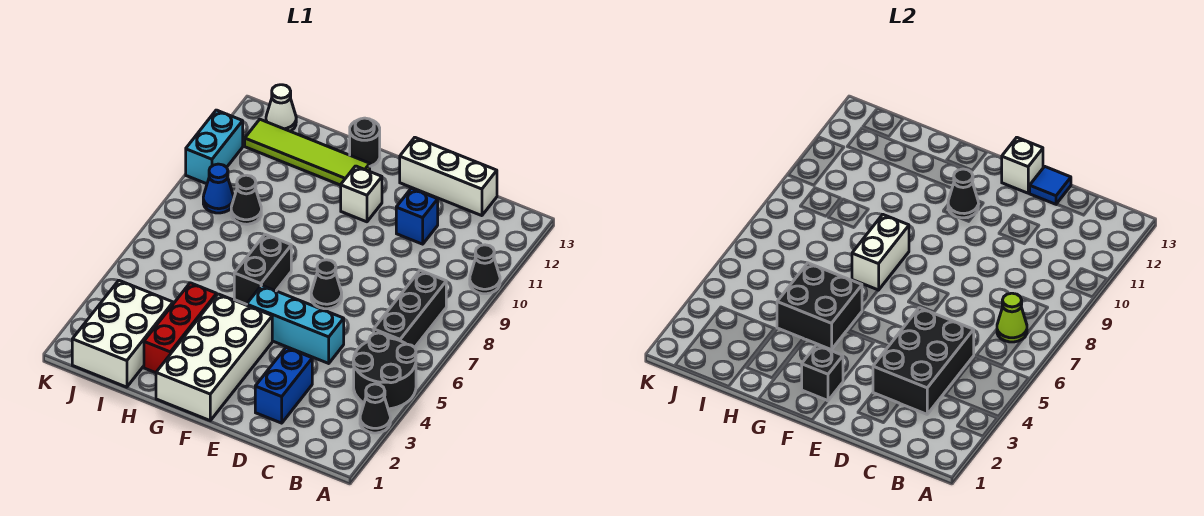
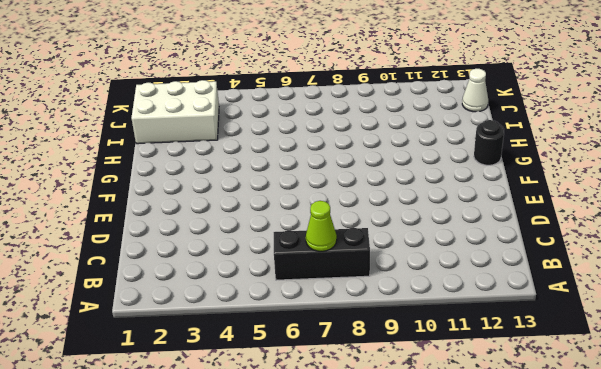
none -> black cone A3 level 1
none -> black round brick A4:B5 level 1
none -> black cone A10 level 1

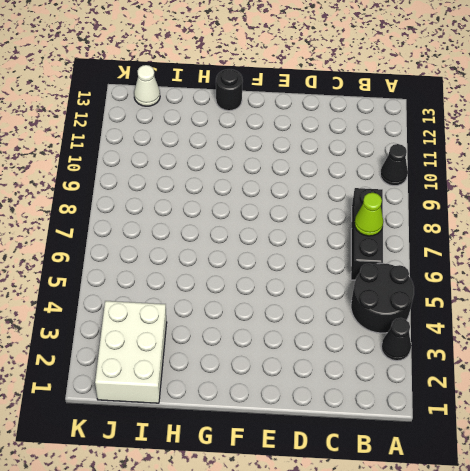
none -> white brick C13:E13 level 1
none -> blue brick D2:D3 level 1
none -> cyan brick D5:F5 level 1

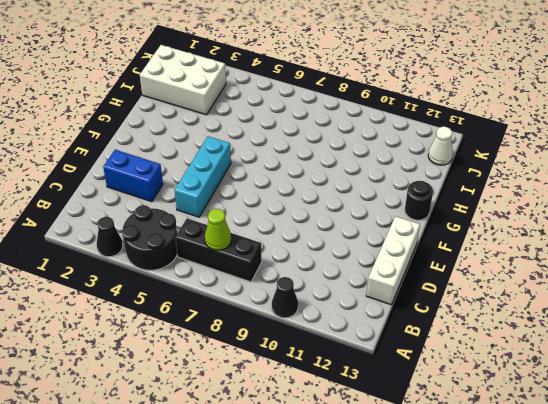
none -> blue brick D11 level 1
none -> black cone E7 level 1
none -> white brick F1:G4 level 1

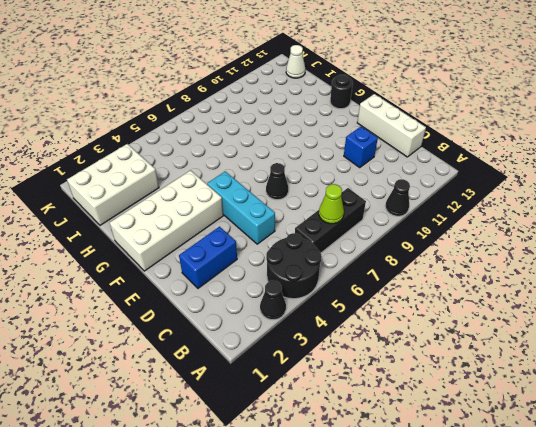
none -> white brick F11 level 1
none -> black brick G6:G7 level 1
none -> lime tile G12:J12 level 1

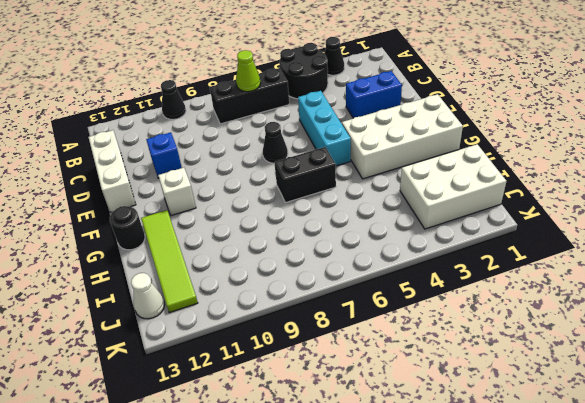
none -> red brick H2:H4 level 1
none -> black cone I9 level 1
none -> blue cone J9 level 1

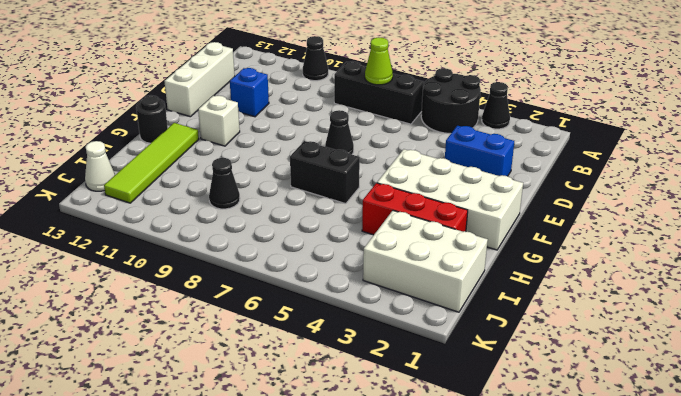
none -> cyan brick D5:F5 level 1
none -> blue cone J9 level 1
none -> cyan brick K10:K11 level 1

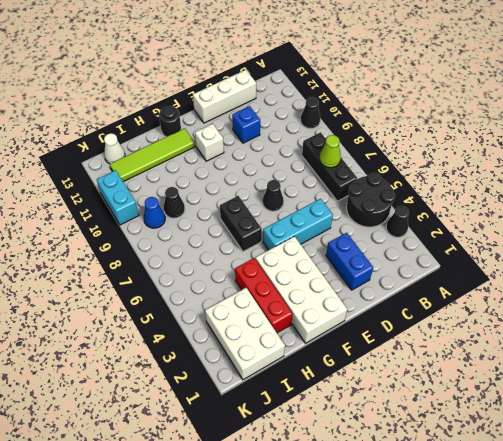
none -> black brick C3:D5 level 2
none -> blue tile D13 level 2
none -> white brick E13 level 2

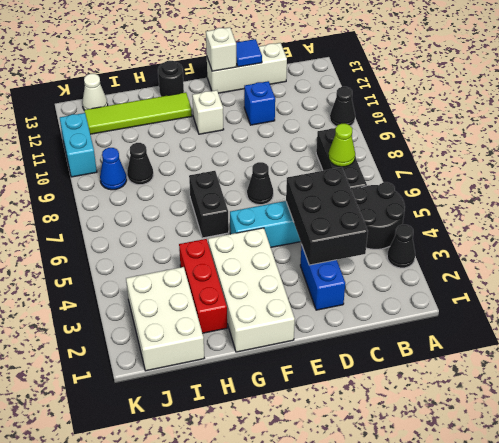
none -> black brick F2 level 2
none -> black cone F11 level 2
none -> black brick G4:H5 level 2

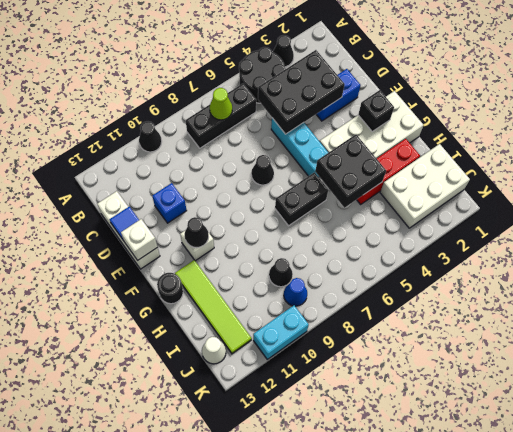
none -> white brick G7:G8 level 2

